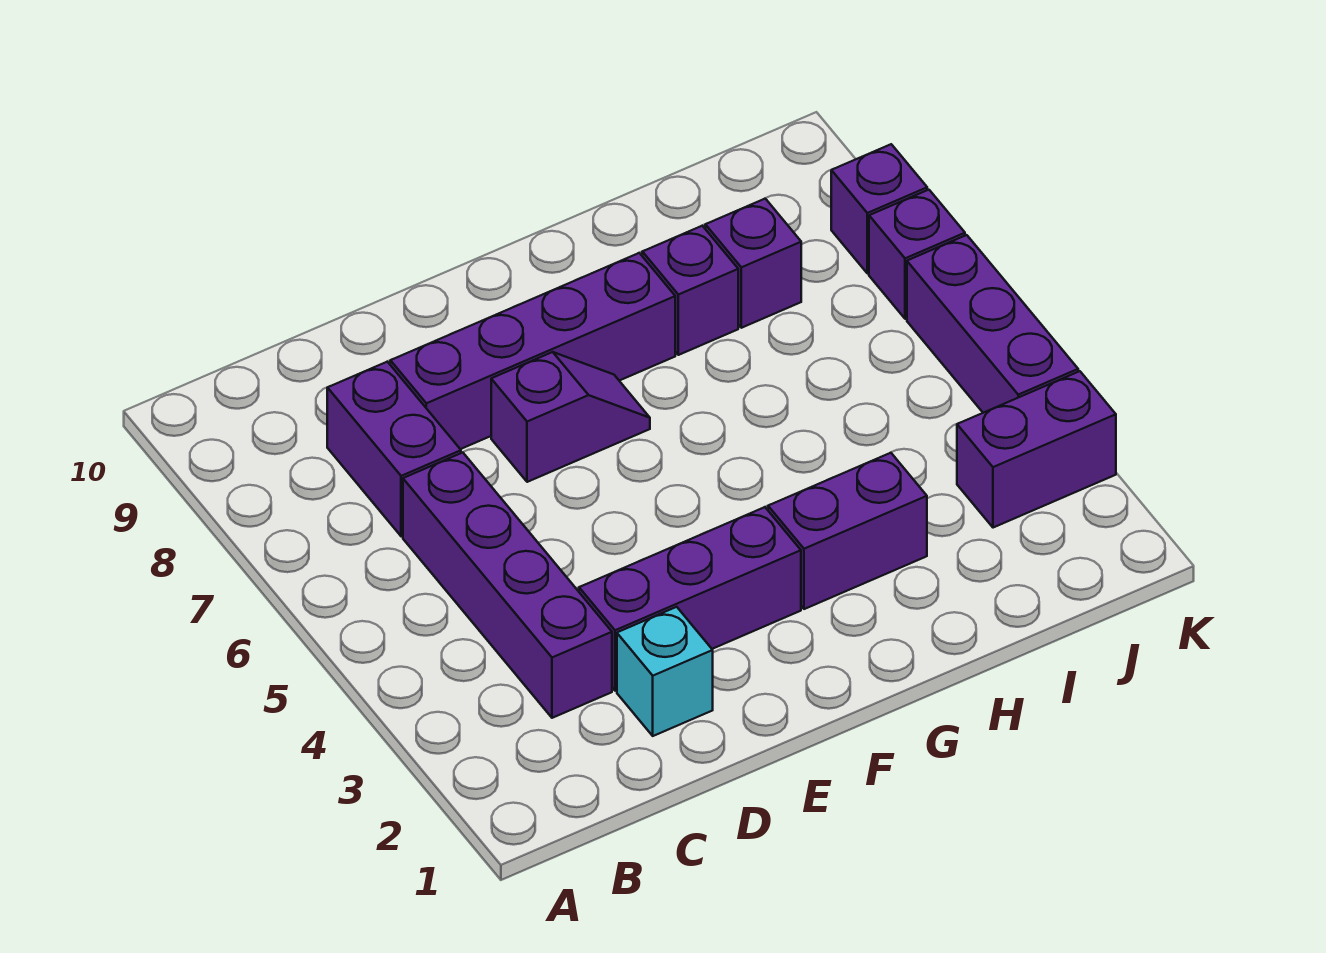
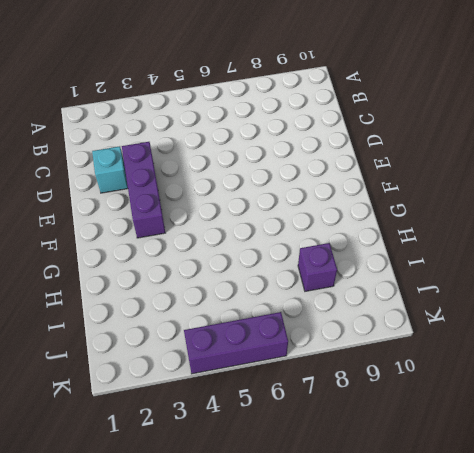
none -> purple brick C3:C6 level 1
none -> purple brick C7:C8 level 1
none -> purple brick D8:G8 level 1

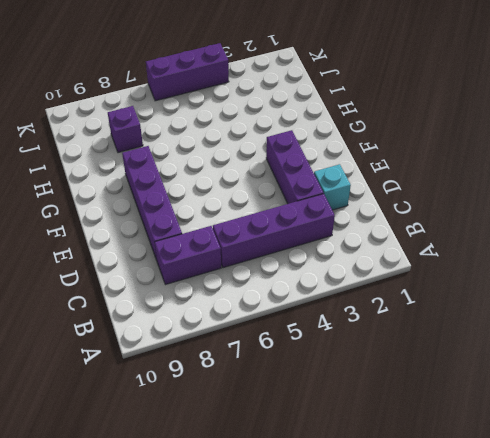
none -> purple slope E7:F7 level 1 top E
none -> purple brick G3:H3 level 1
none -> purple brick H8 level 1

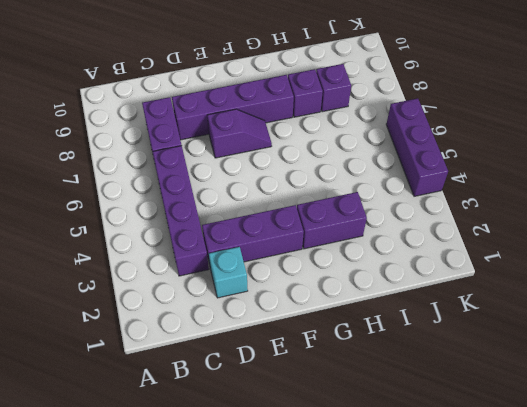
none -> purple brick J3:K3 level 1
none -> purple brick K7 level 1
none -> purple brick K8 level 1

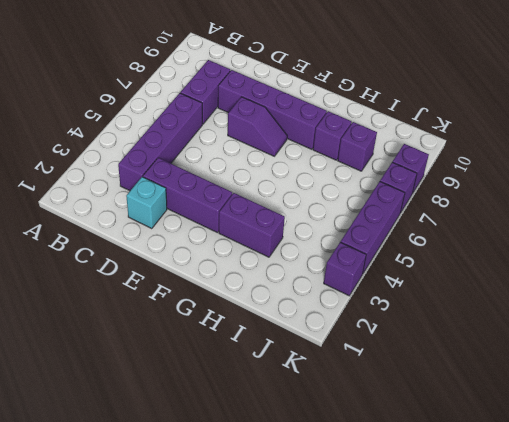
purple brick K3 level 1 -> purple brick J3:K3 level 1

